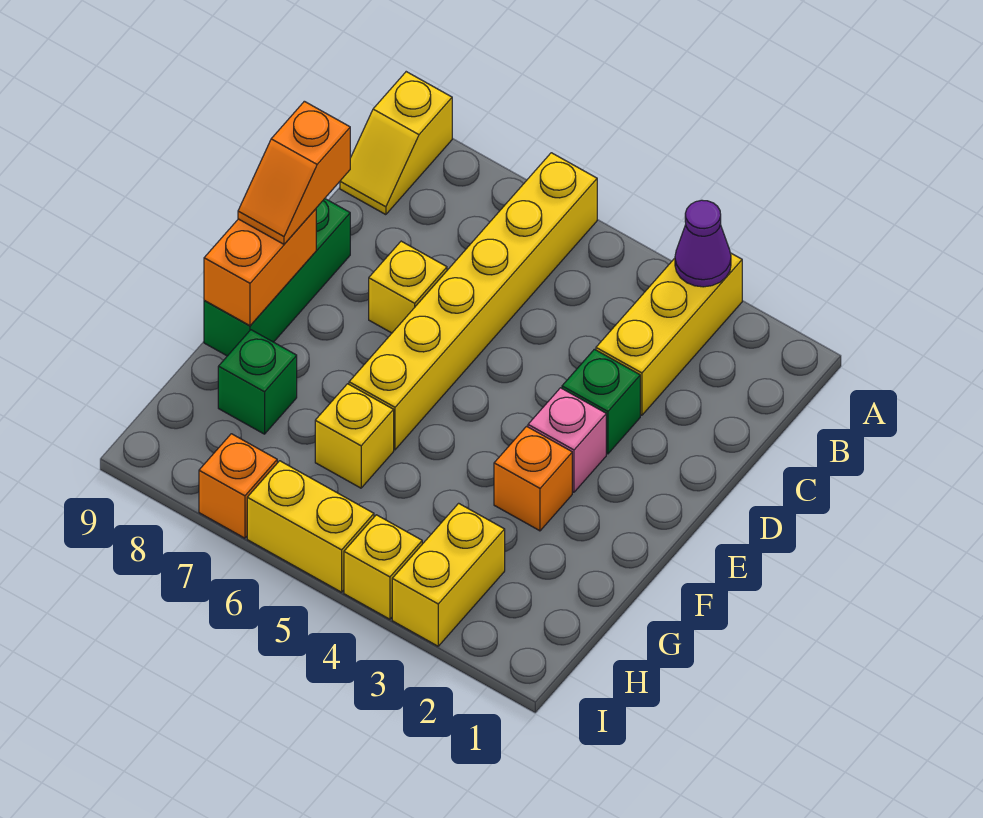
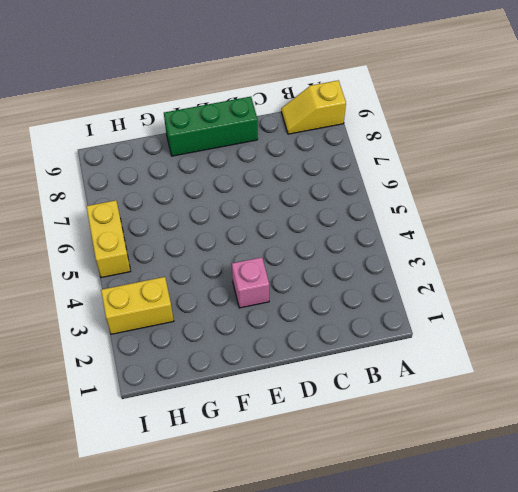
none -> yellow brick A3:C3 level 1
none -> yellow brick A6:F6 level 1
none -> green brick D3 level 1

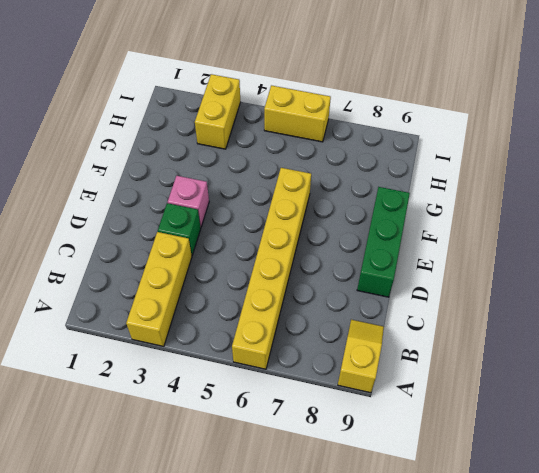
none -> yellow brick D7 level 1
none -> orange brick F3 level 1
none -> yellow brick G6 level 1

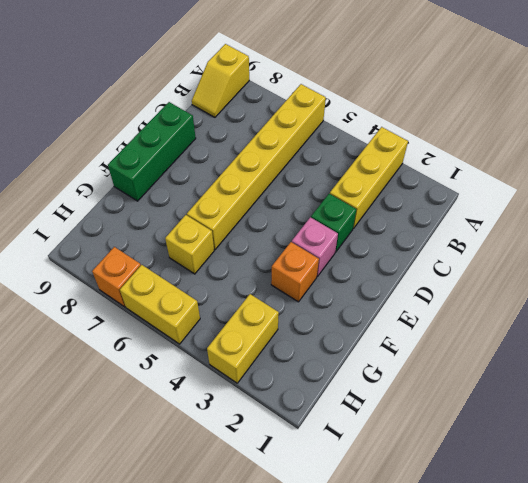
none -> yellow brick D7 level 1
none -> green brick G8 level 1
none -> yellow brick I4 level 1

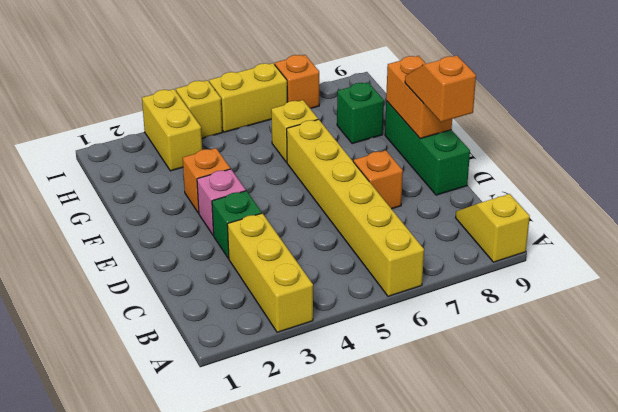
orange brick D7 level 1 -> yellow brick D7 level 1
none -> purple cone A3 level 2

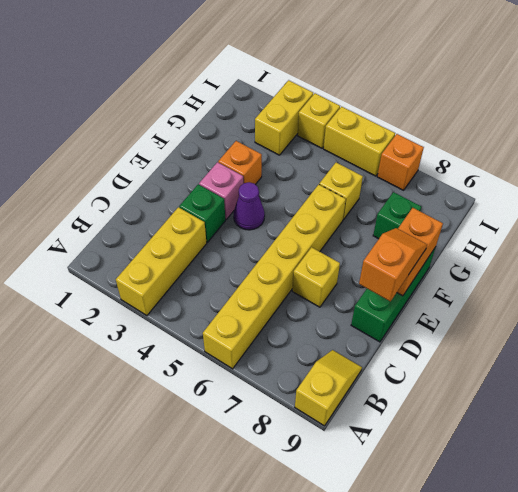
purple cone E4 level 1 -> purple cone A3 level 2

